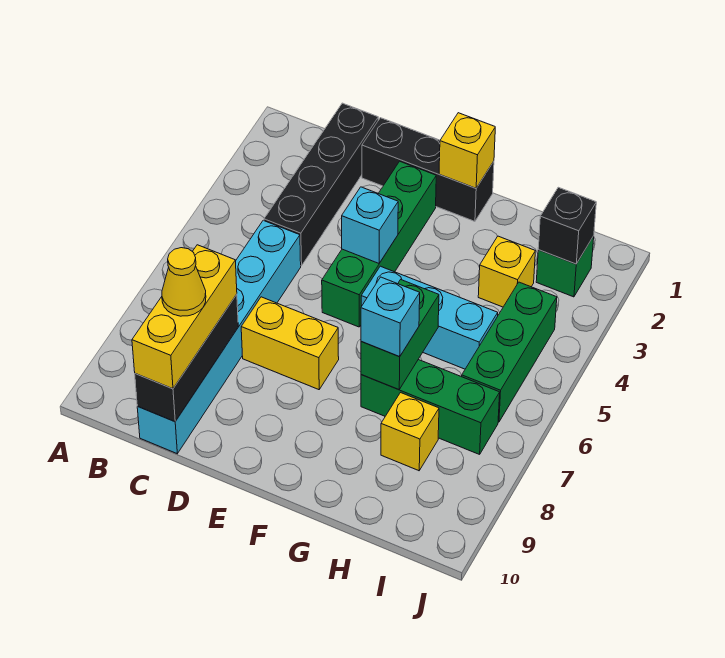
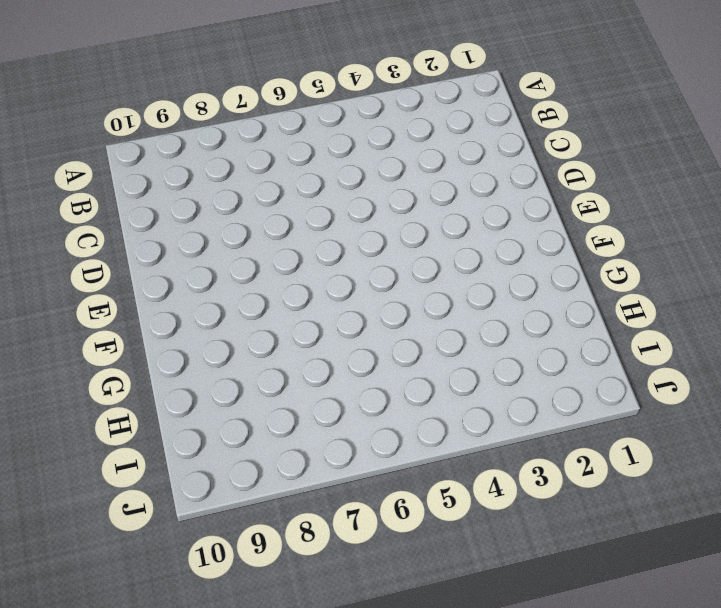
none -> black brick C1:C4 level 1
none -> cyan brick C5:C10 level 1
none -> black brick D1:F1 level 1

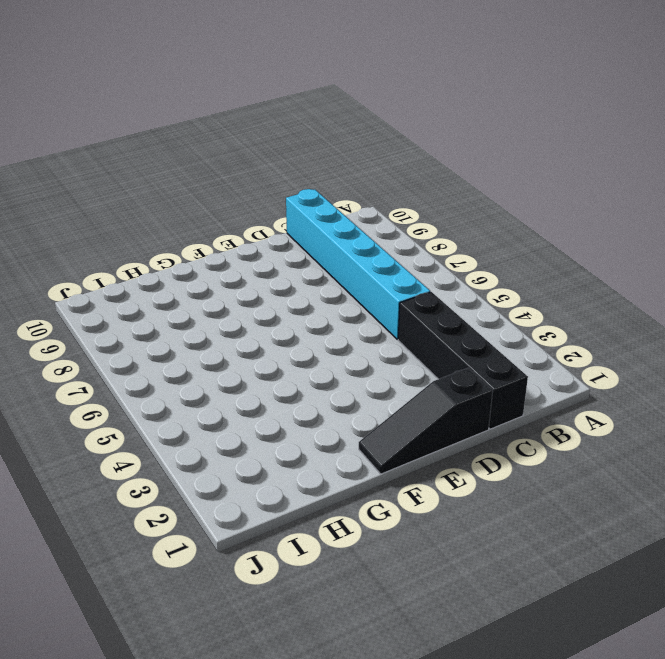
black slope D1:F1 level 1 top D -> black brick D1:F1 level 1
none -> yellow brick D7:E7 level 1
none -> green brick E2:E5 level 1
none -> cyan brick F5:H5 level 1

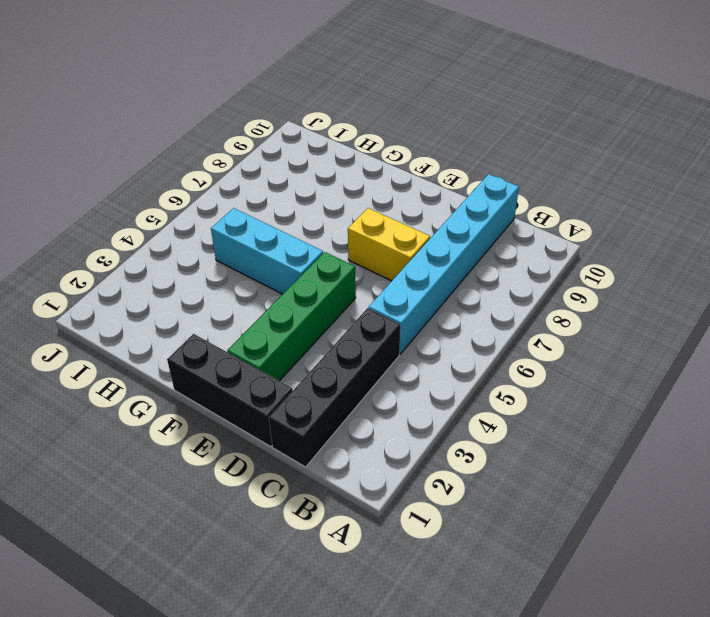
none -> green brick G7:I7 level 1
none -> yellow brick H3 level 1
none -> yellow brick H8 level 1

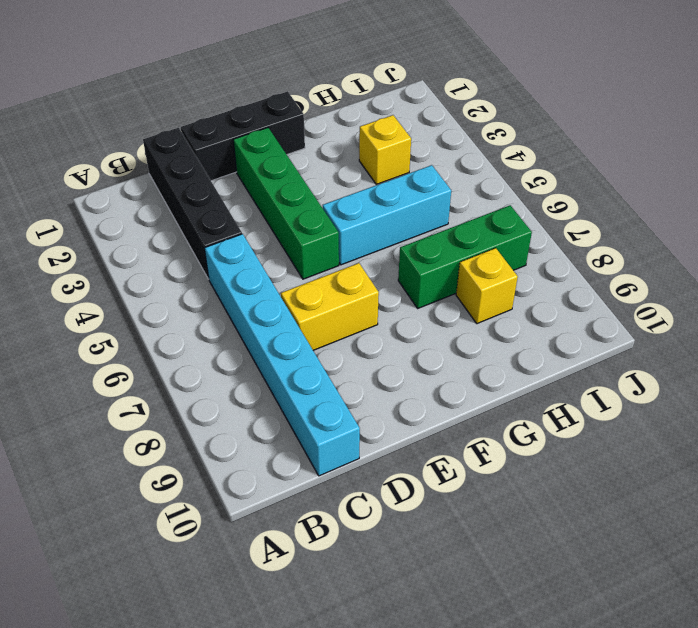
none -> green brick I2 level 1
none -> green brick I4:I6 level 1
none -> black brick C8:C10 level 2

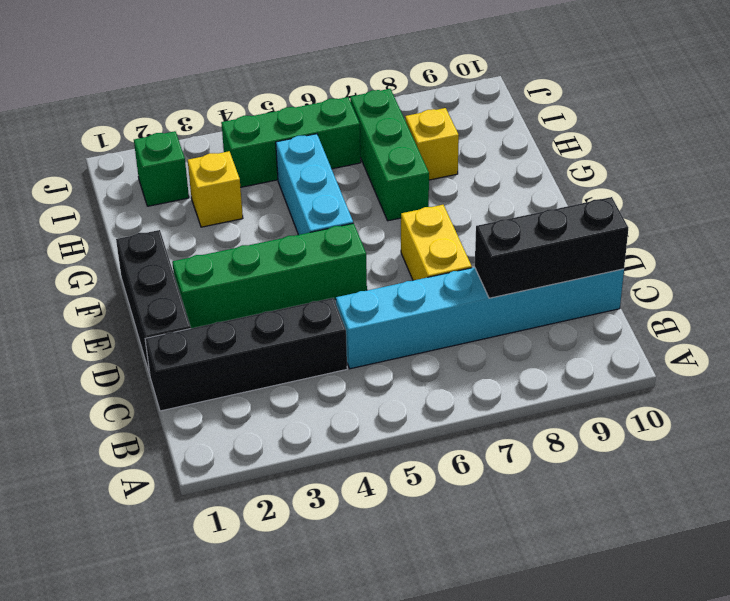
none -> cyan brick E4 level 2
none -> yellow brick F1 level 2
none -> green brick G6:G7 level 2

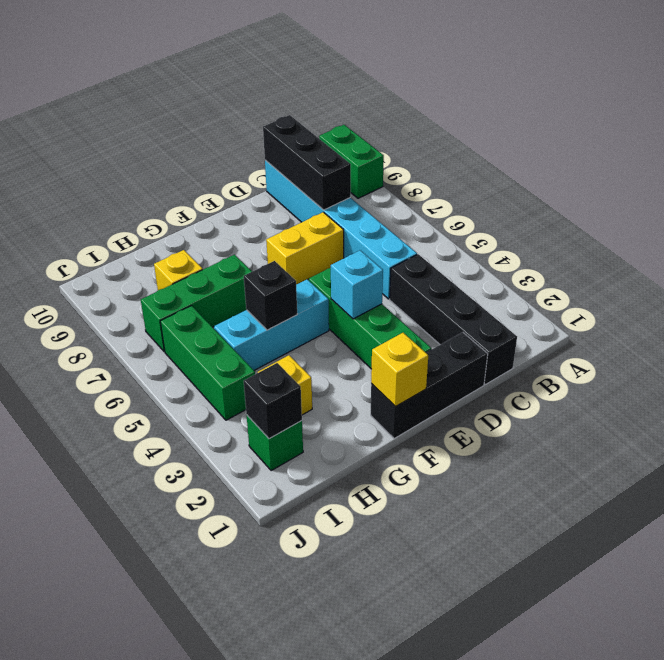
green brick A9:A10 level 1 -> green brick G6:G7 level 2
black brick G5 level 2 -> none
none -> yellow brick C8:C10 level 3
none -> cyan brick G7 level 3
none -> yellow cone C9 level 4

